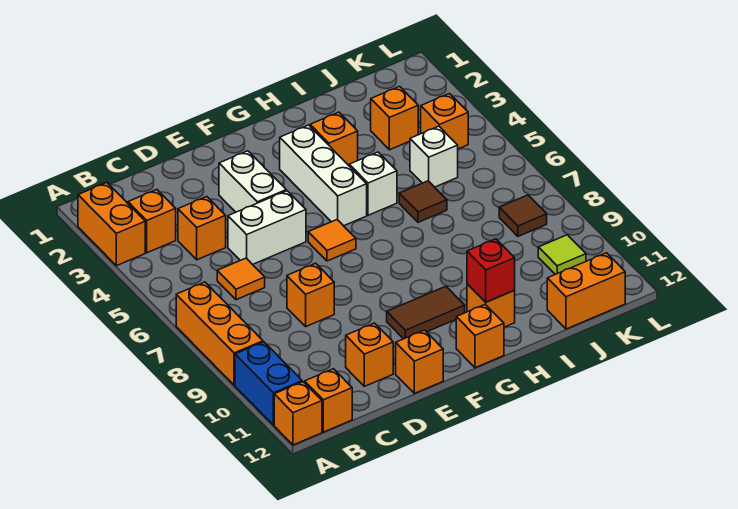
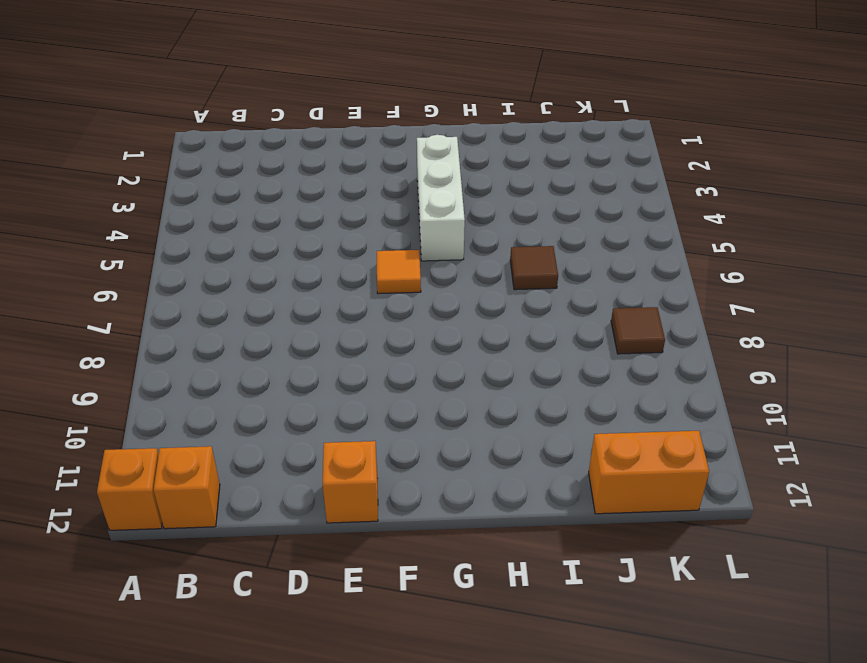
none -> orange brick A2:A3 level 1
none -> orange brick A7:A9 level 1
none -> blue brick A10:A11 level 1

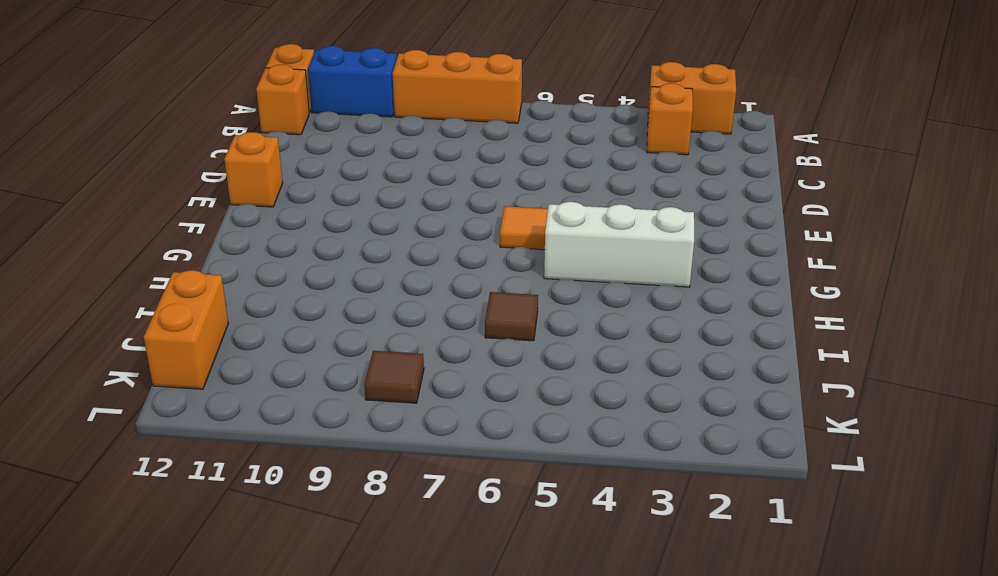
none -> orange brick C4 level 1
none -> orange tile C6 level 1
none -> white brick D5:E5 level 1

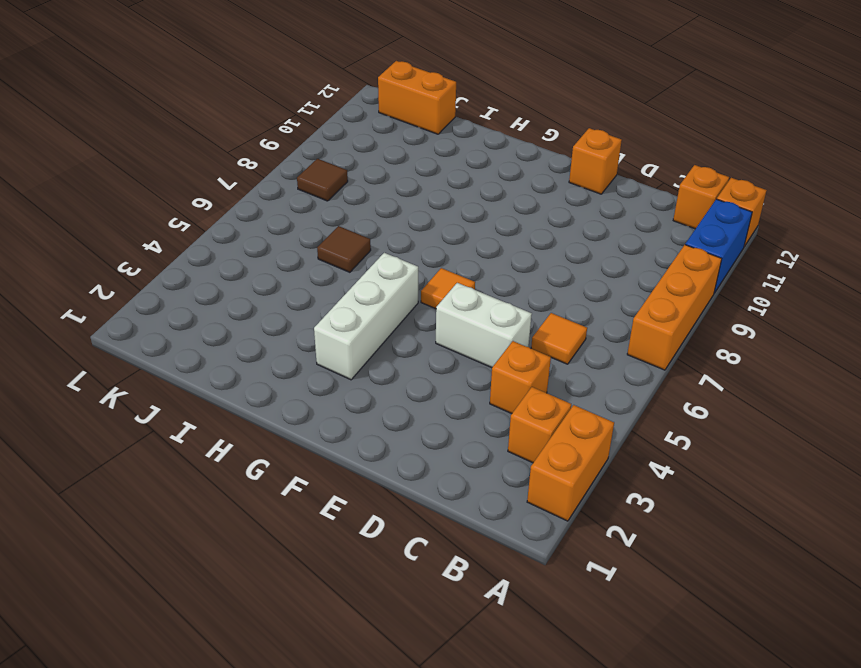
none -> orange brick D8 level 1
none -> orange brick D11 level 1
none -> white brick E3:E4 level 1

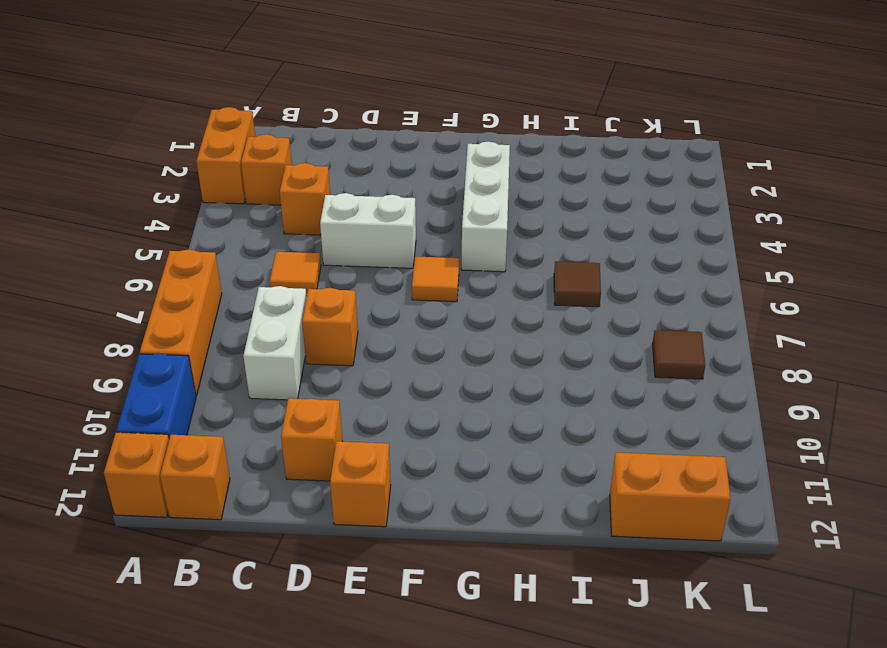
white brick C8:C9 level 1 -> white brick E3:E4 level 1
none -> brown tile F10:G10 level 1
none -> orange brick G12 level 1
none -> orange brick H3 level 1

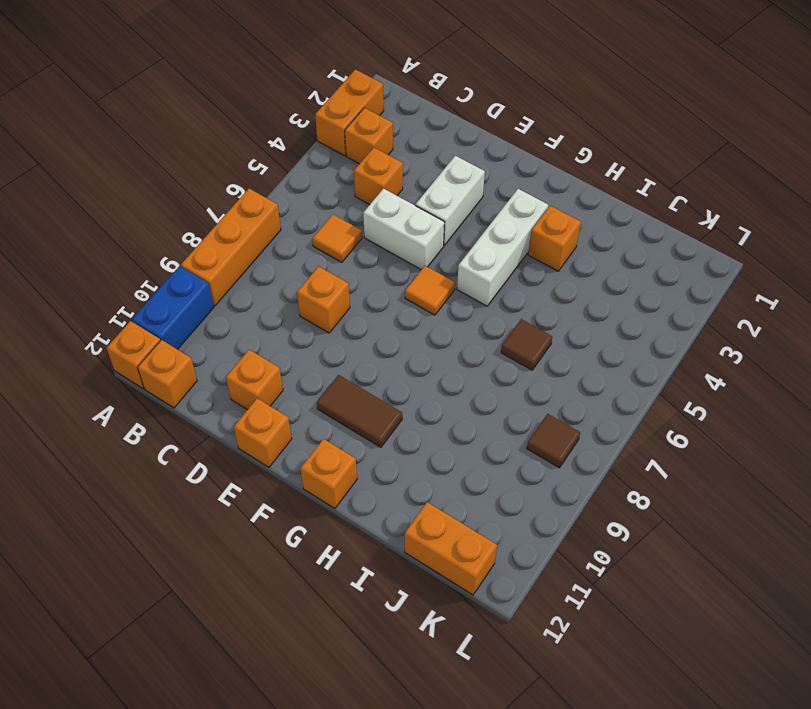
none -> white brick H5 level 1
none -> orange brick H11 level 1
none -> orange brick J3 level 1

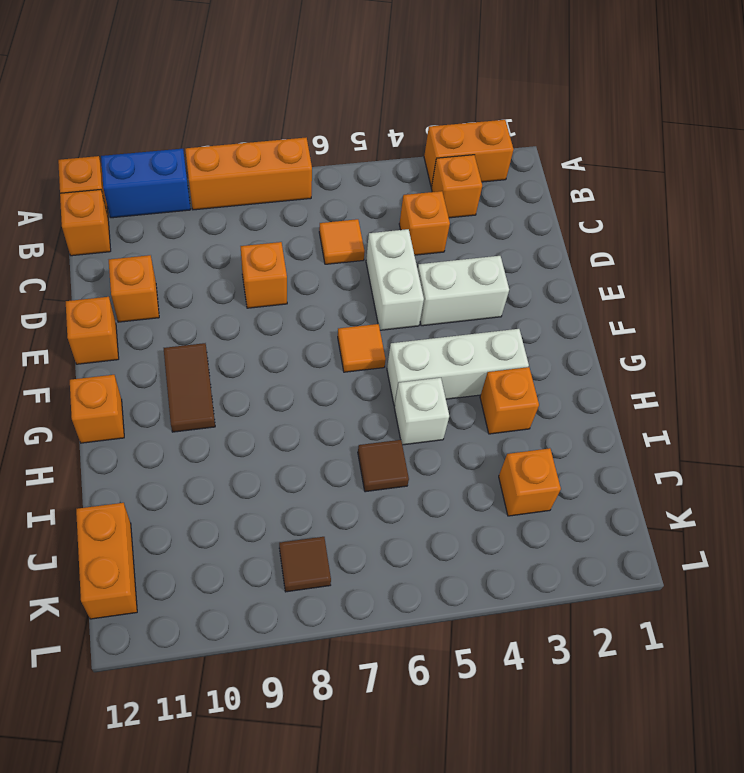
none -> orange brick H11 level 1
none -> white brick J5 level 1
none -> orange brick K4 level 1

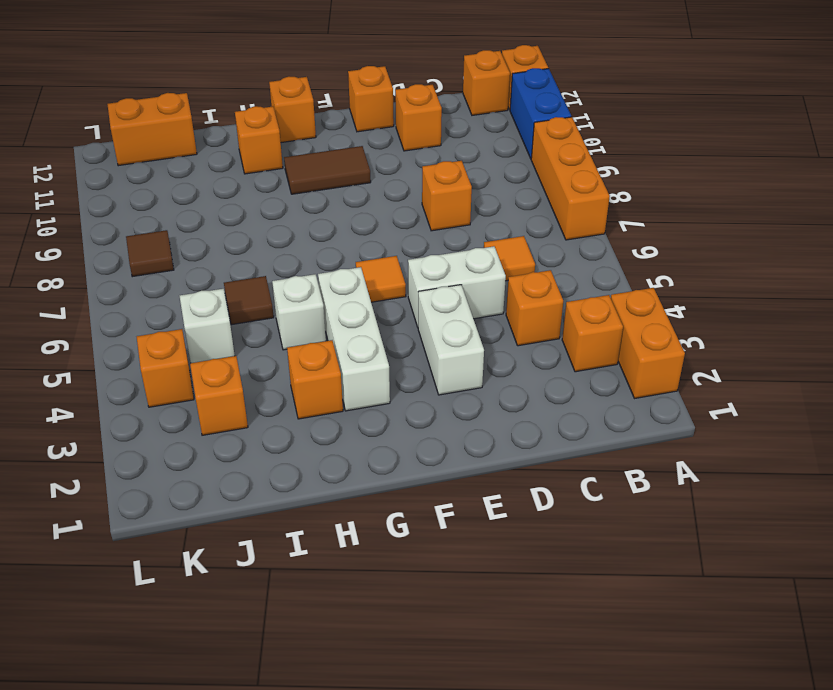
none -> lime tile K10 level 1
none -> red brick H11 level 2

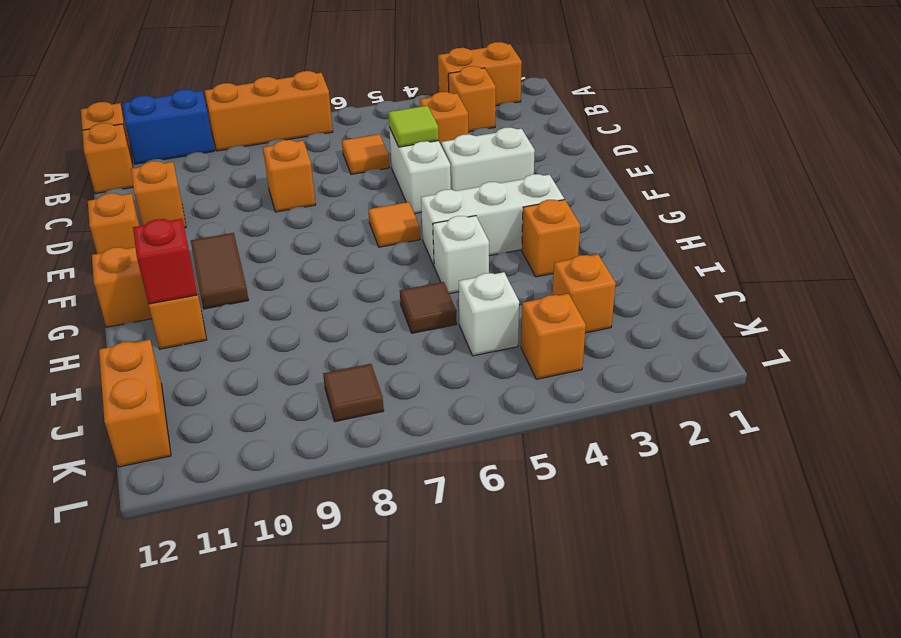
lime tile D5 level 2 -> lime tile K10 level 1

